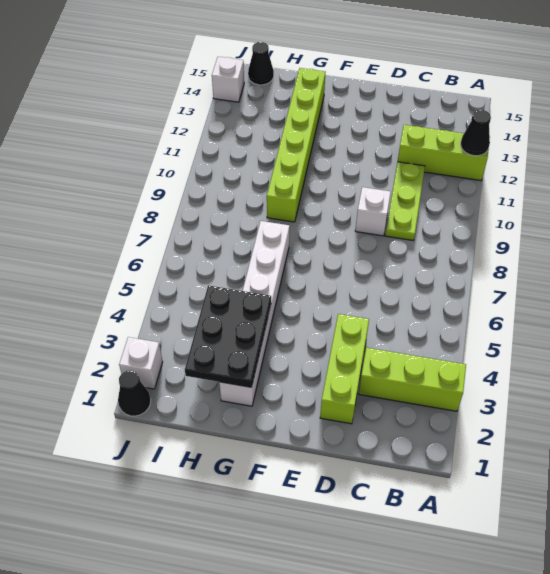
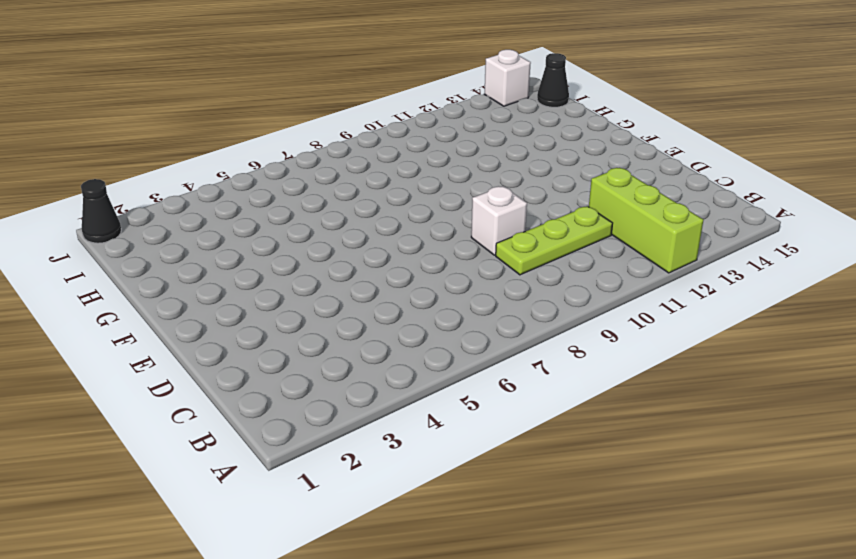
none -> lime brick A3:C3 level 1
none -> lime brick D2:D4 level 1
none -> white brick G2:G7 level 1

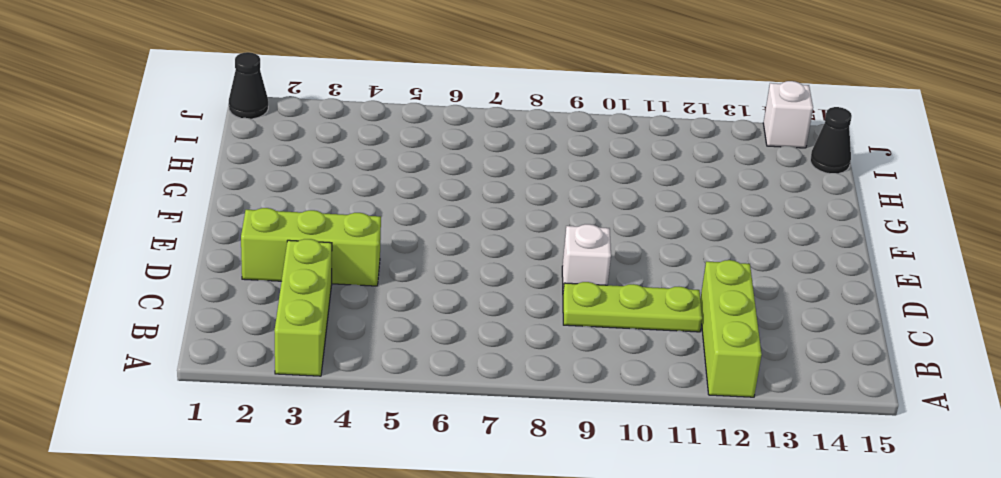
none -> white brick G2:G7 level 1
none -> lime brick G9:G14 level 1
none -> white brick J2 level 1

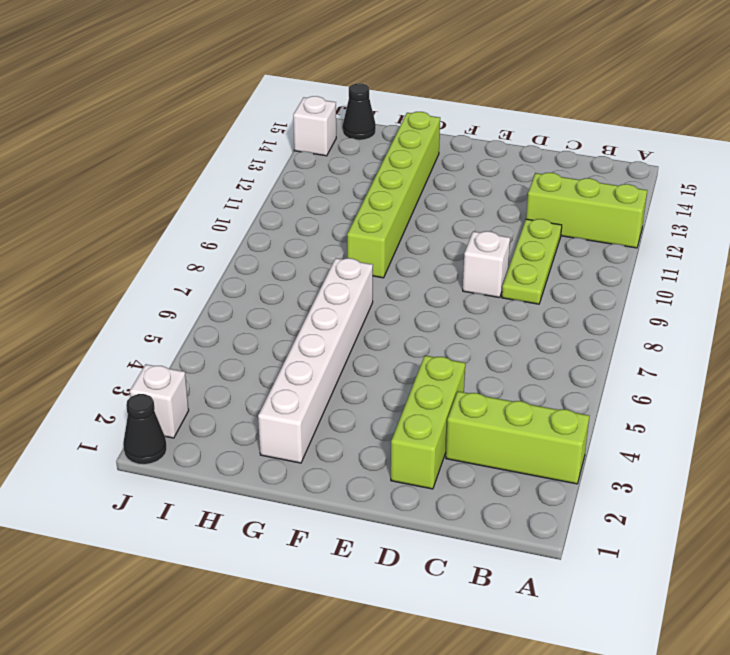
none -> black cone A12 level 2
none -> black plate G2:H4 level 2

